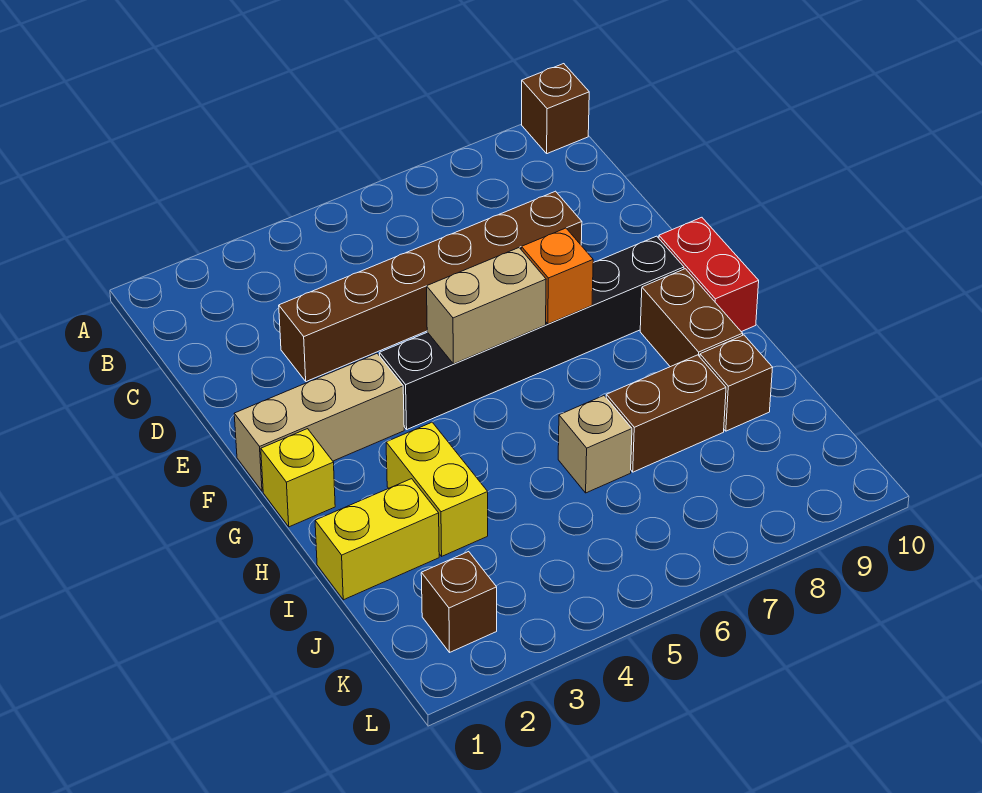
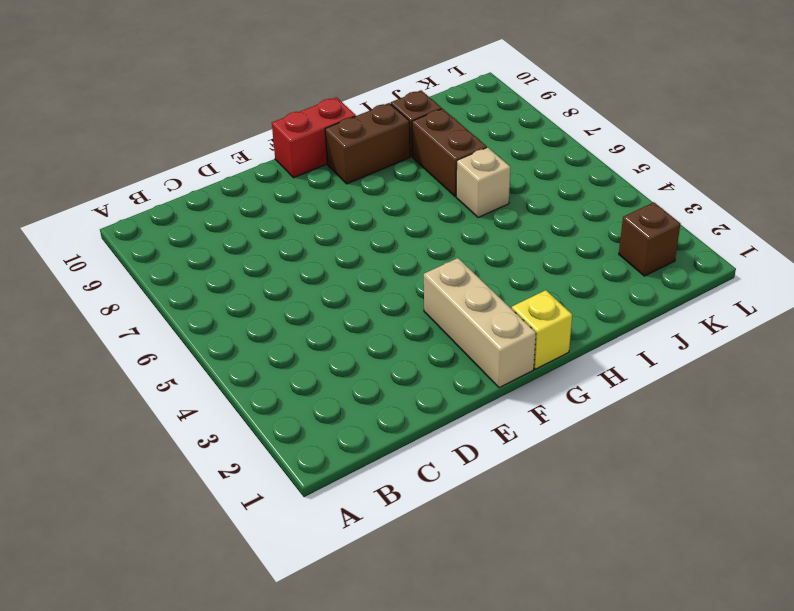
none -> brown brick A10 level 1
none -> brown brick D3:D8 level 1
none -> black brick F4:F9 level 1

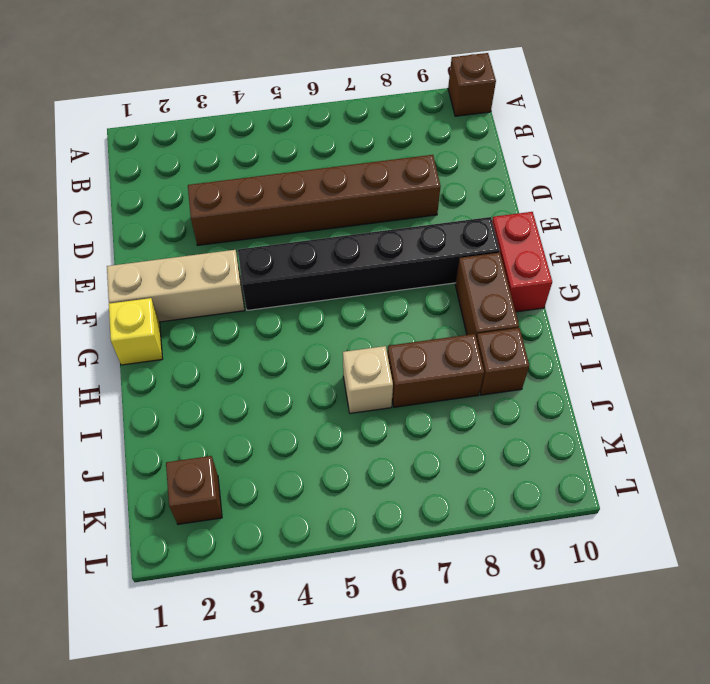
none -> yellow brick H3:I3 level 1
none -> yellow brick I1:I2 level 1
none -> tan brick F5:F6 level 2

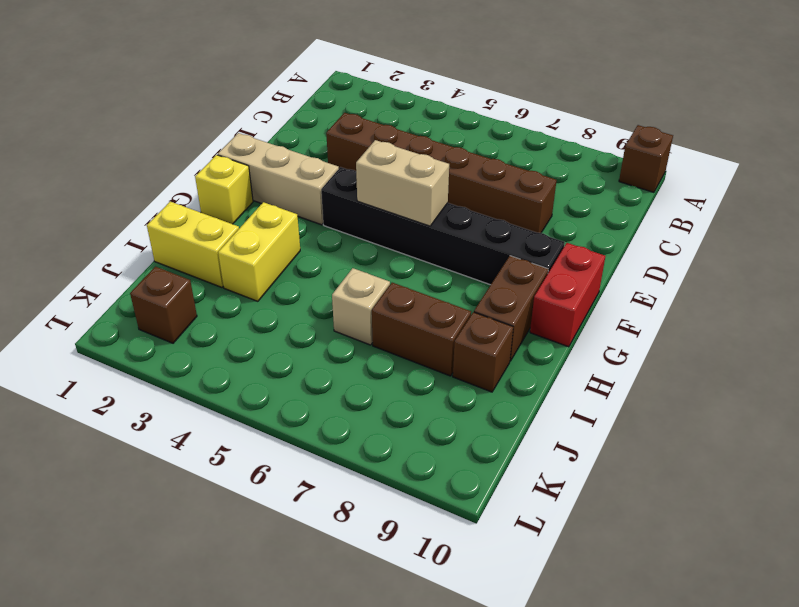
none -> orange brick F7 level 2

